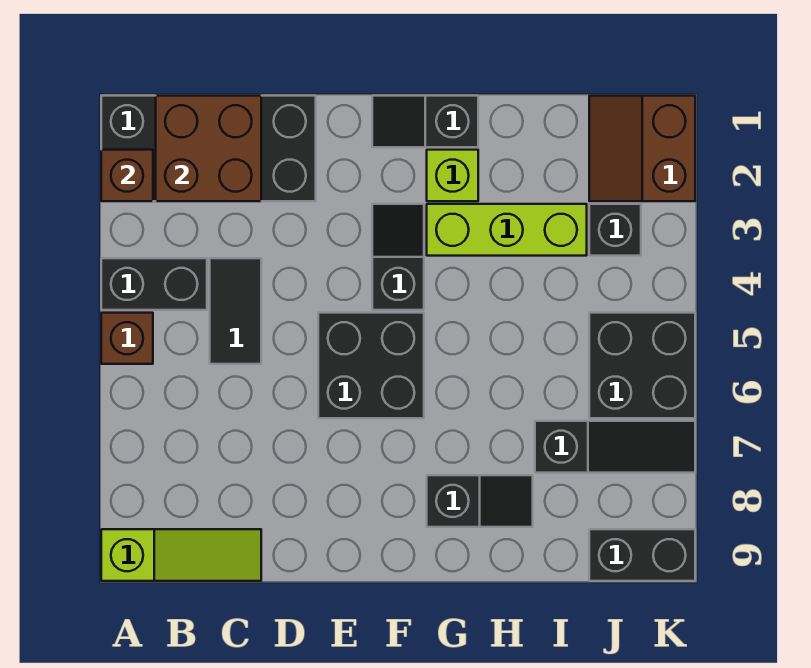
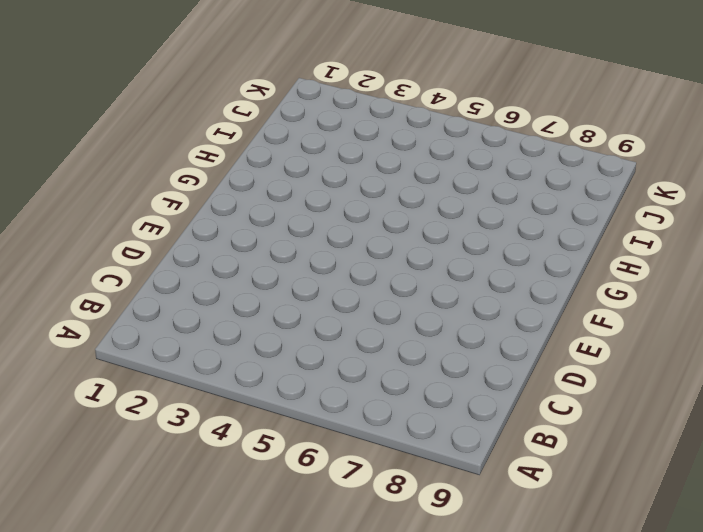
none -> black brick A1:D2 level 1
none -> black brick A4:B4 level 1
none -> brown brick A5 level 1

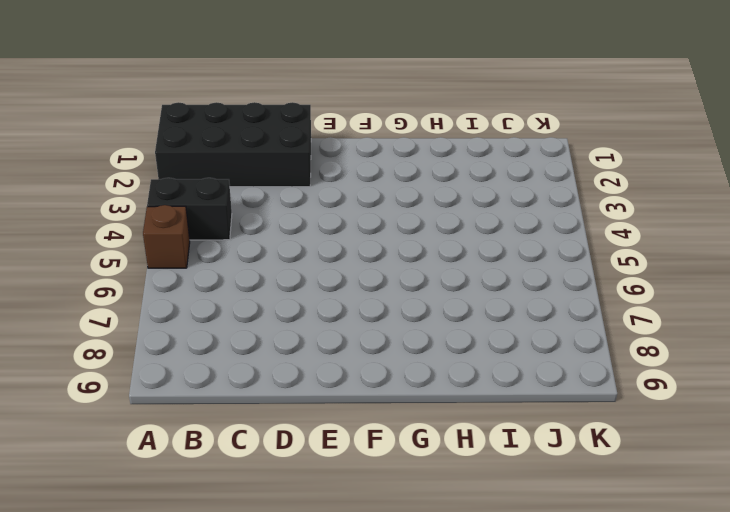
none -> lime slope A9:C9 level 1 top A
none -> black tile C4:C5 level 1
none -> black brick E5:F6 level 1

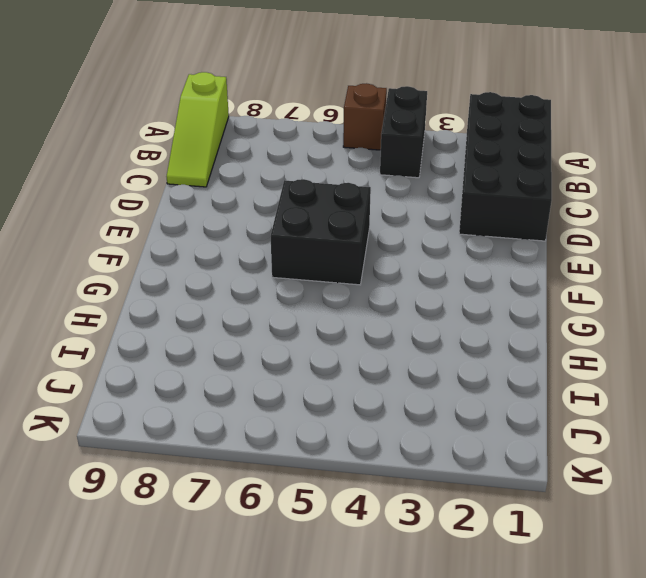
none -> black tile C4:C5 level 1
none -> black slope F1:G1 level 1 top G
none -> black slope F3:F4 level 1 top 4

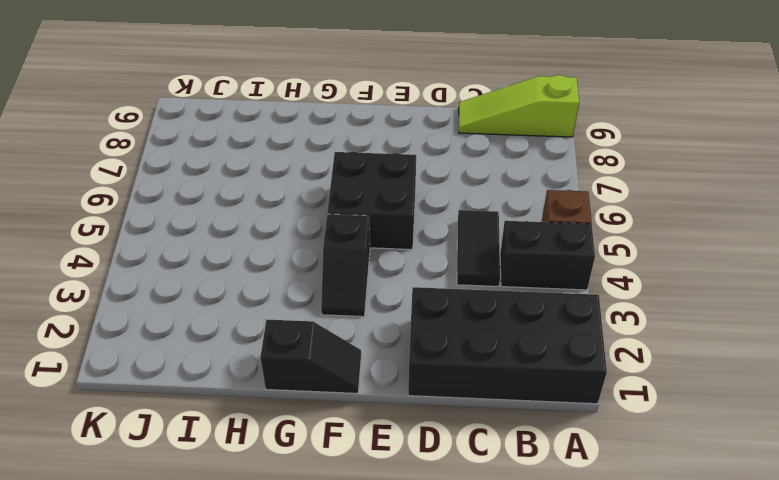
none -> lime brick G2 level 1
none -> lime brick G3:I3 level 1
none -> black slope G8:H8 level 1 top G

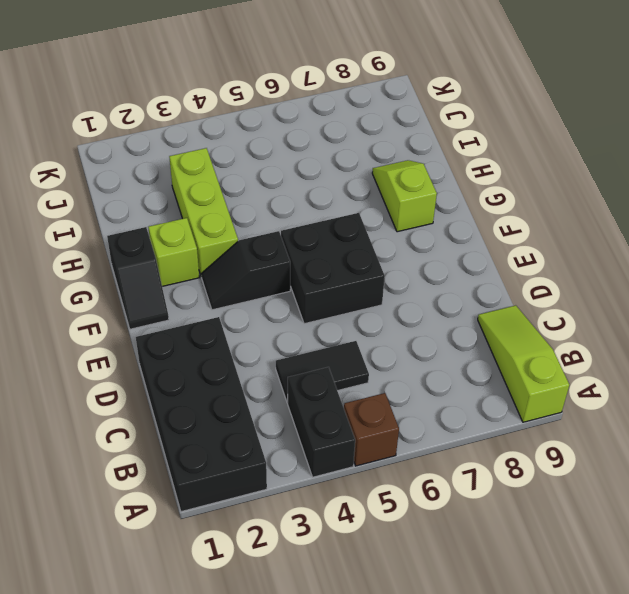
lime slope G8:H8 level 1 top G -> black slope G8:H8 level 1 top G
none -> black slope I7:K7 level 1 top I
none -> brown slope J1:K2 level 1 top K
none -> black brick J3 level 1

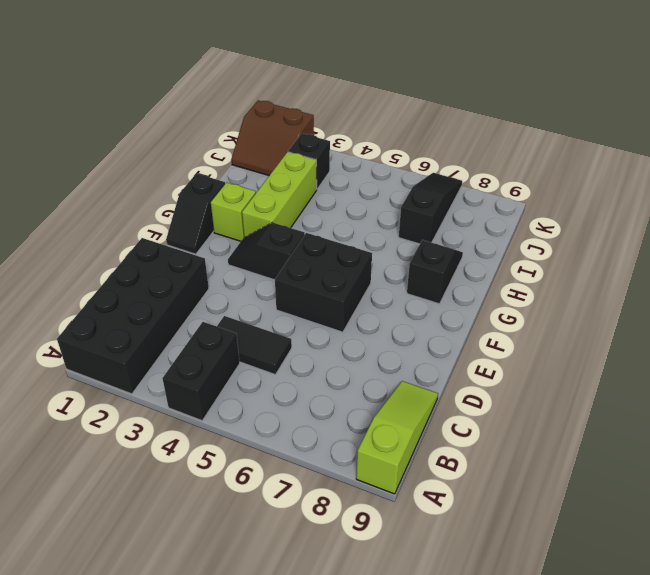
none -> brown brick A5 level 1
none -> black brick J5:K6 level 1
none -> black brick J9:K9 level 1

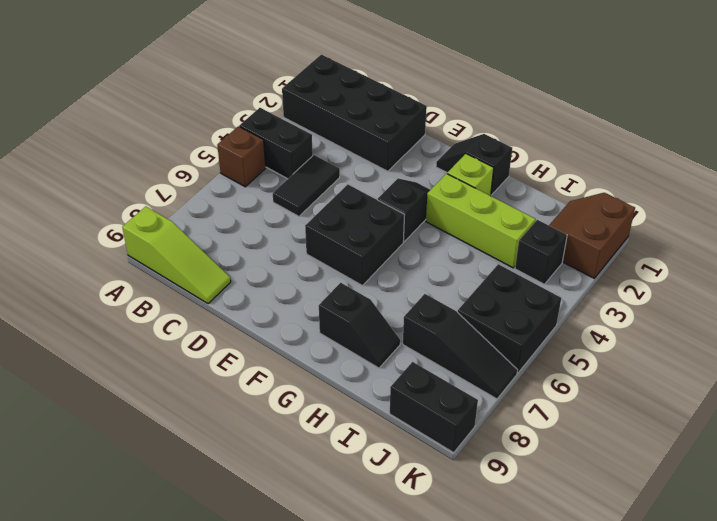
none -> brown brick A2 level 2
none -> brown brick B1:C2 level 2

